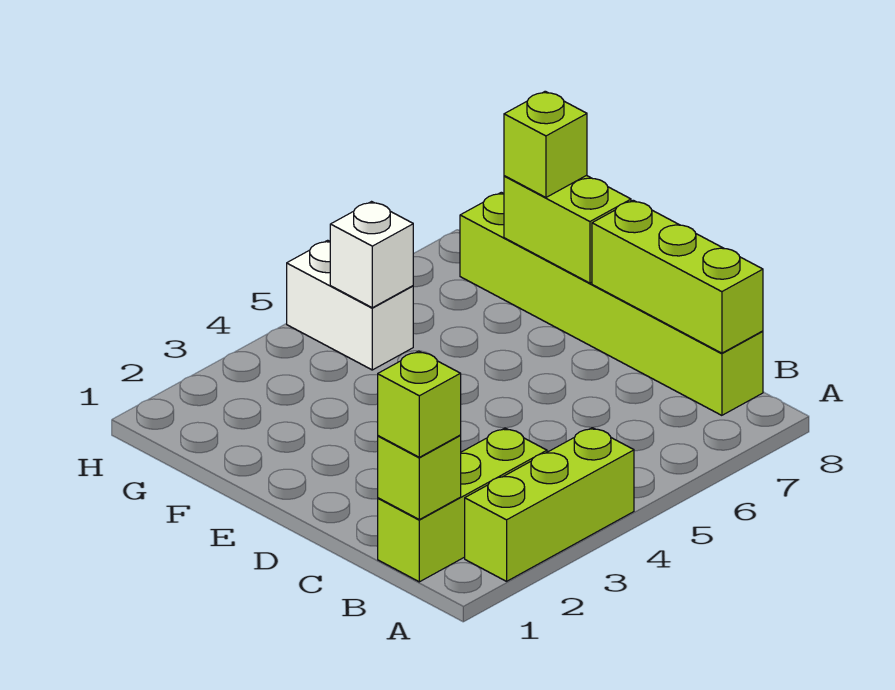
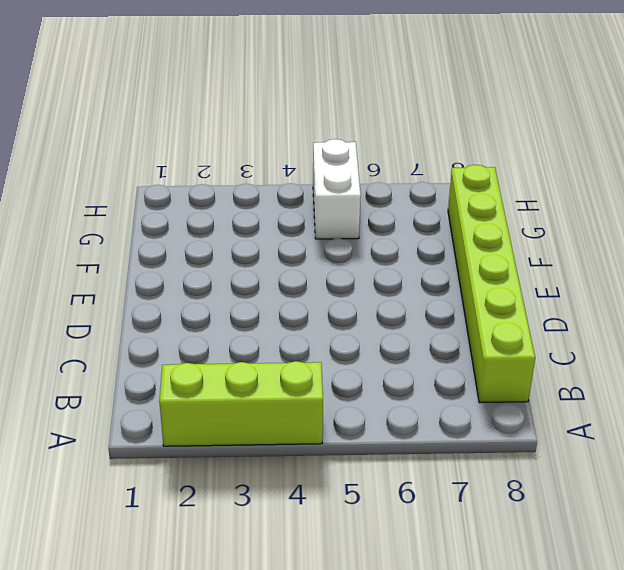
none -> lime brick B1:B3 level 1
none -> lime brick B1 level 2

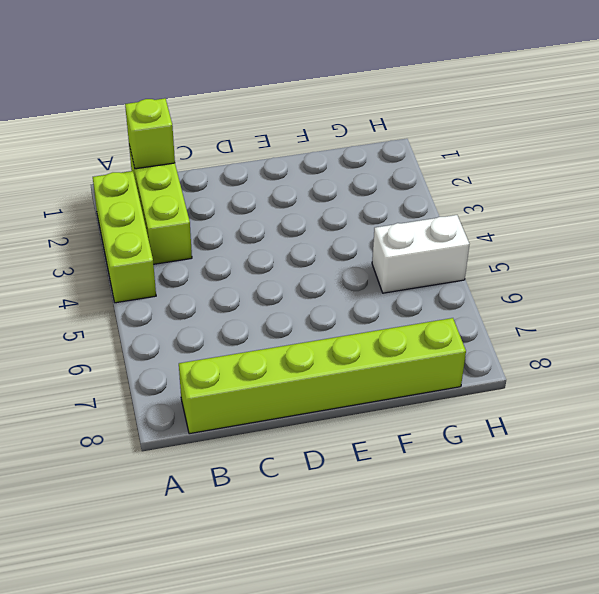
none -> lime brick B8:D8 level 2
none -> lime brick E8:F8 level 2

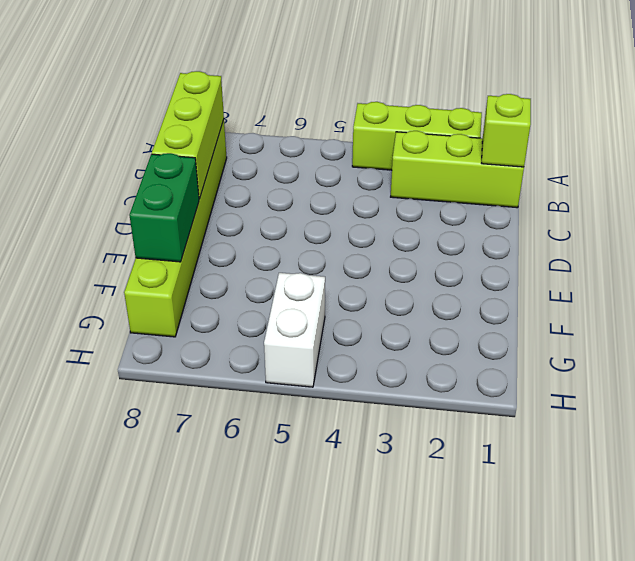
green brick E8:F8 level 2 -> lime brick E8:F8 level 2
none -> white brick G5 level 2
none -> lime brick B1 level 3

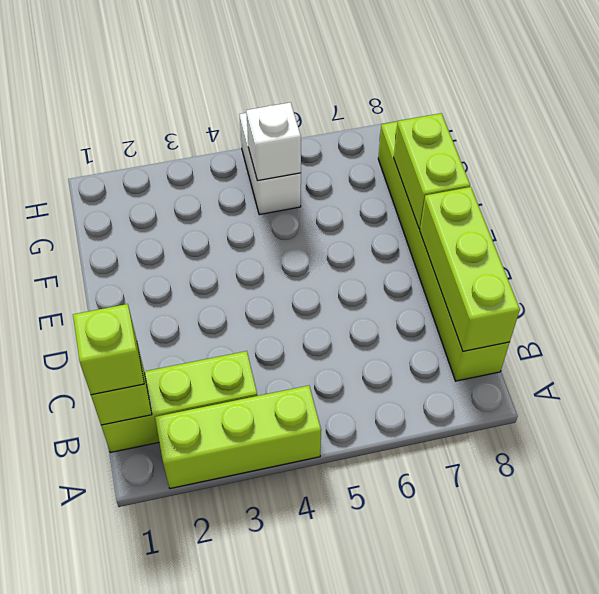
none -> lime brick F8 level 3

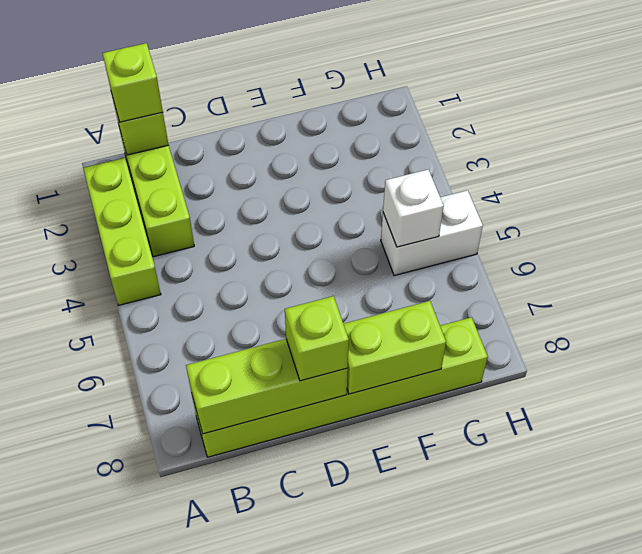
lime brick D8 level 3 -> lime brick F8 level 3

